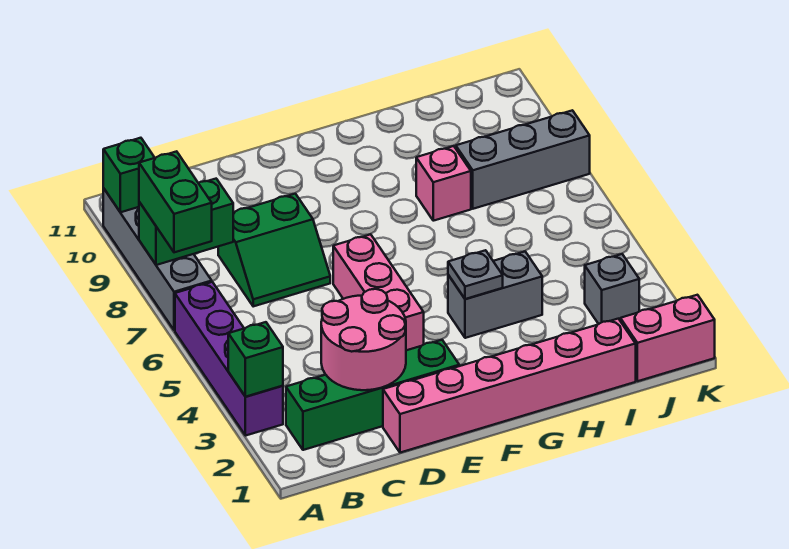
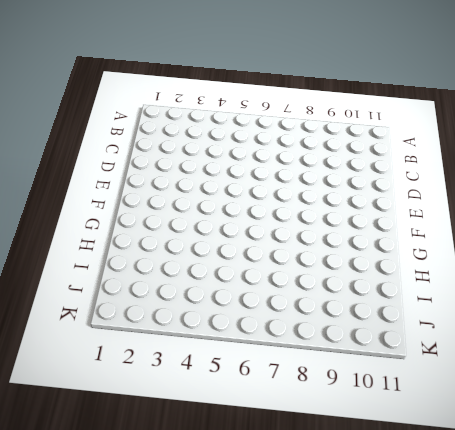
none -> purple brick A3:A6 level 1
none -> grey brick A7:A10 level 1
none -> green brick B2:E2 level 1

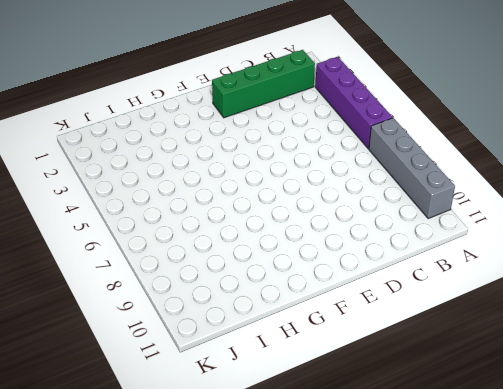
none -> green slope C7:D8 level 1 top 8
none -> pink brick D1:I1 level 1
none -> pink brick E4:E6 level 1

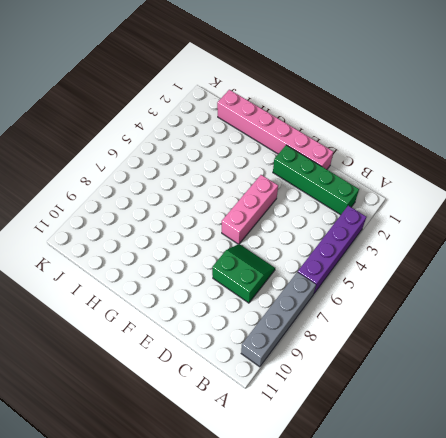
none -> grey brick G4:H4 level 1
none -> pink brick H8 level 1
none -> grey brick I8:K8 level 1

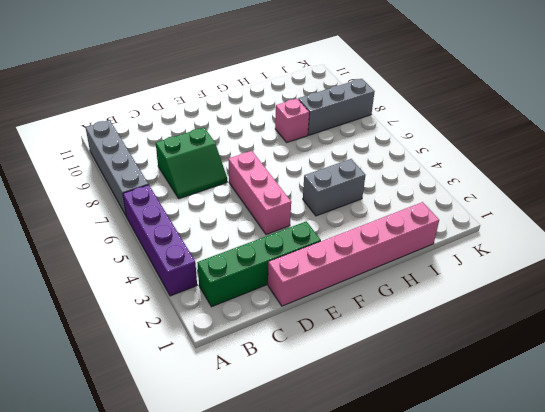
none -> pink brick J1:K1 level 1
none -> grey brick J3 level 1
none -> green brick A3 level 2

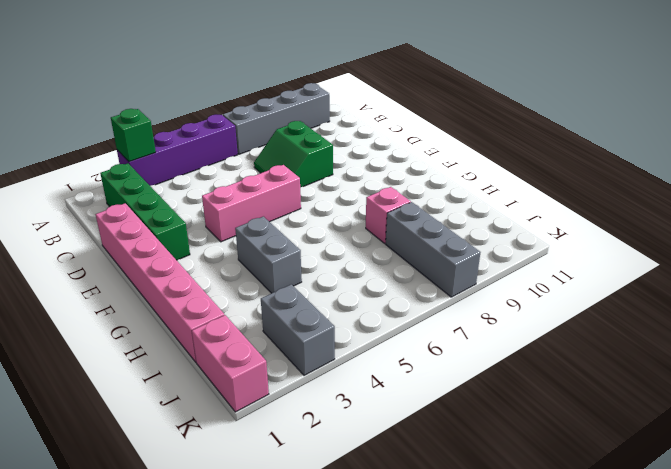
grey brick J3:K3 level 1 -> grey brick J3 level 1
none -> green brick A8:B8 level 2
none -> green brick A10 level 2
none -> pink round brick C2:D3 level 2

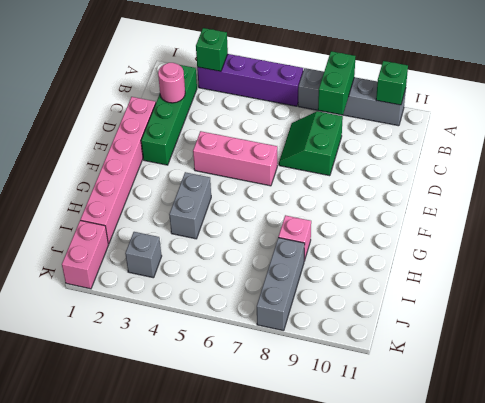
pink round brick C2 level 2 -> pink round brick C2:D3 level 2
none -> grey plate G4 level 2
none -> green brick A7:A8 level 3

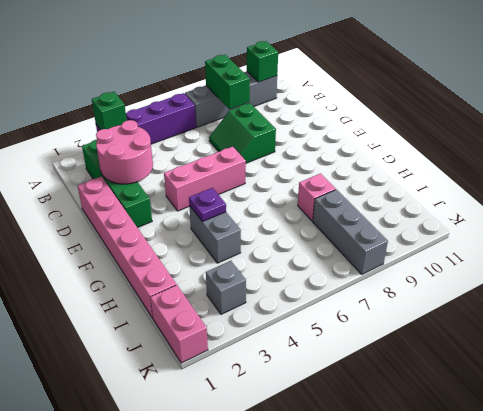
purple plate G4 level 2 -> grey plate G4 level 2
none -> green brick A7:A8 level 3

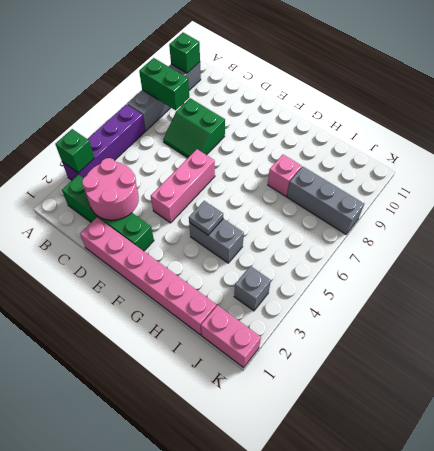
none -> green brick A7:A8 level 3

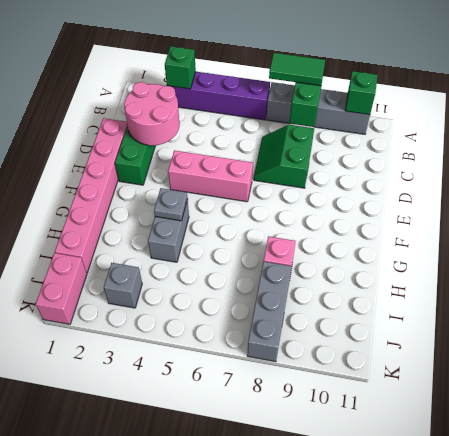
green tile A7:A8 level 3 -> green brick A7:A8 level 3

